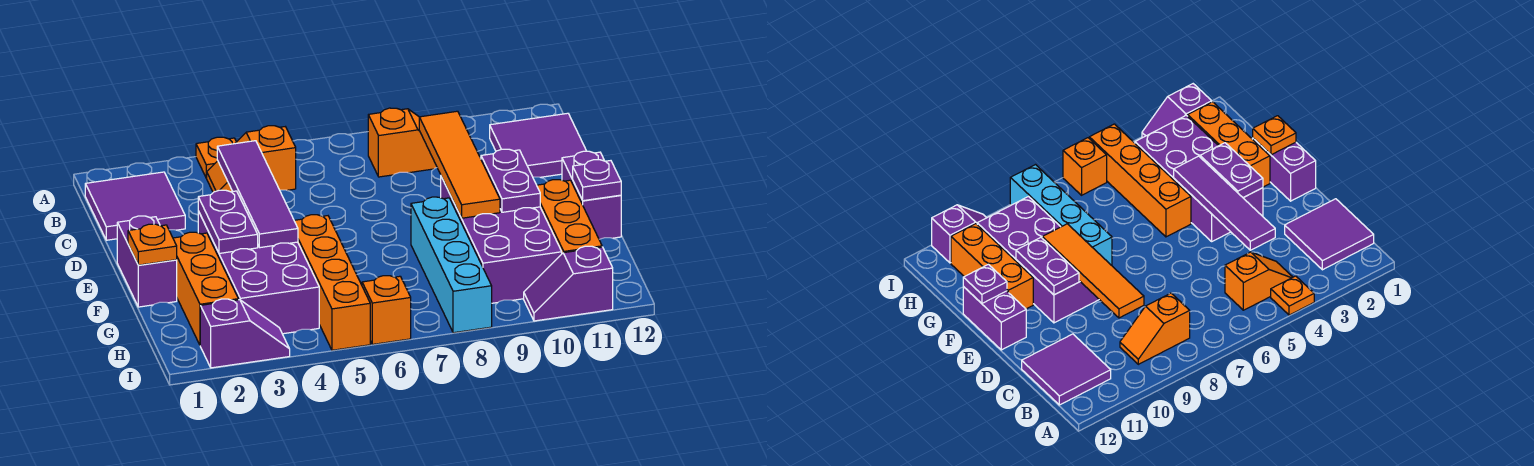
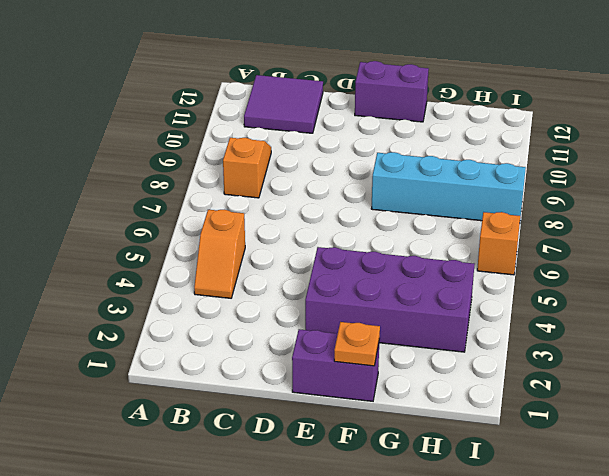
none -> orange plate A4 level 1
none -> purple tile B1:C2 level 1
none -> purple brick E9:H10 level 1

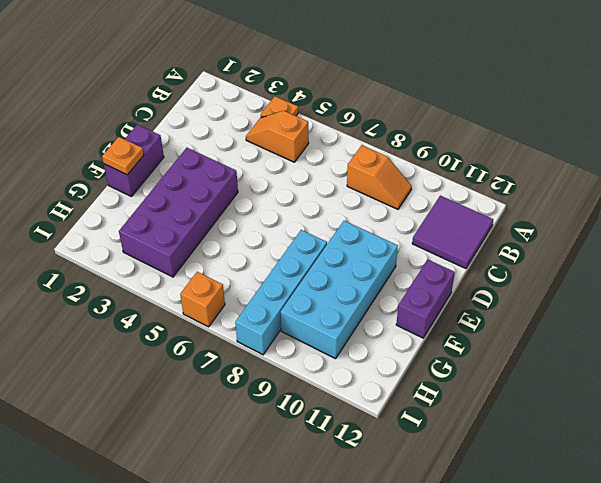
cyan brick E9:H10 level 1 -> purple brick E9:H10 level 1
none -> purple tile B1:C2 level 1
none -> orange brick F2:H2 level 1
none -> orange brick F5:I5 level 1

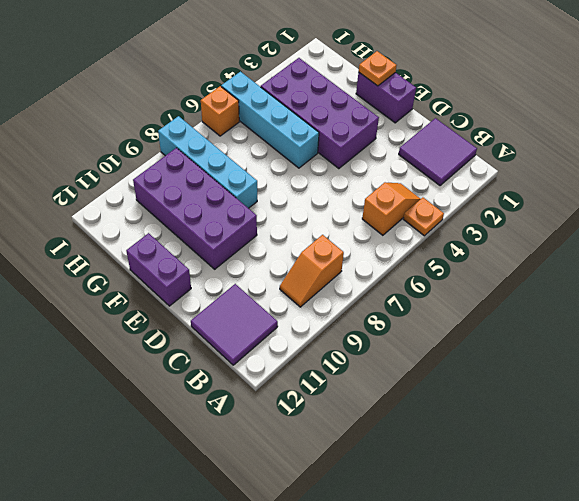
cyan brick F5:I5 level 1 -> orange brick F5:I5 level 1
none -> orange brick F2:H2 level 1
none -> orange brick F11:H11 level 1
none -> purple slope I2:I3 level 1 top 2

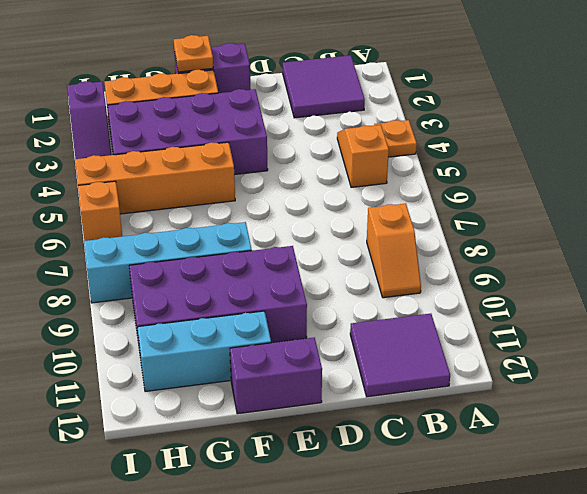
cyan brick F11:H11 level 1 -> orange brick F11:H11 level 1
none -> purple slope I10:I11 level 1 top 11
none -> purple tile C4:F4 level 2
none -> orange tile C9:F9 level 2

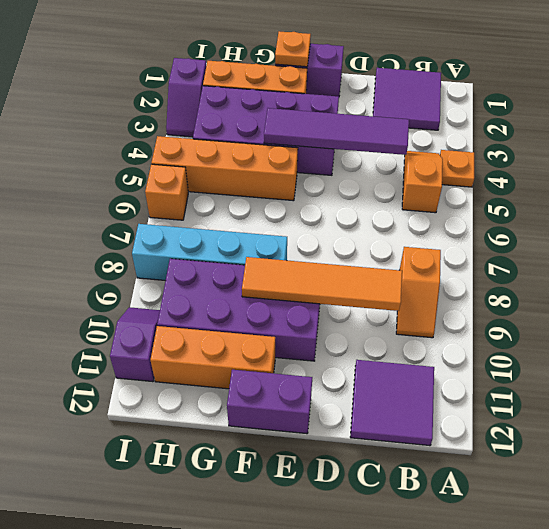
none -> purple plate E3:F3 level 2
none -> purple plate E10:F10 level 2
none -> purple plate F12 level 2

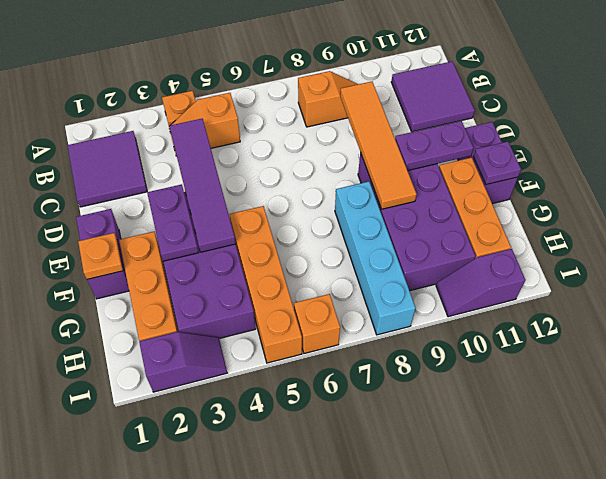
purple plate E10:E11 level 2 -> purple plate E10:F10 level 2

